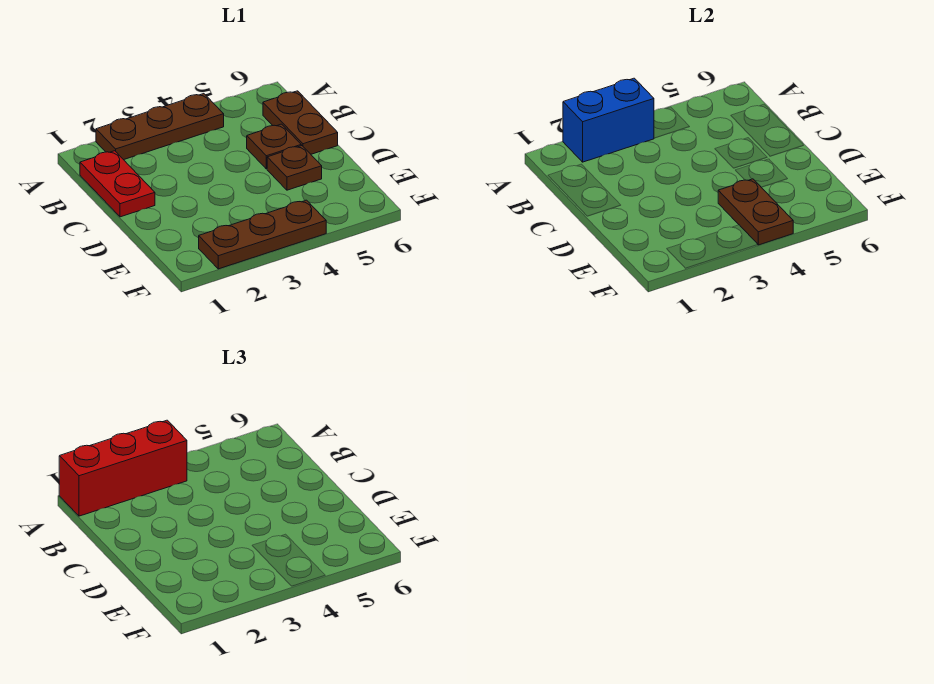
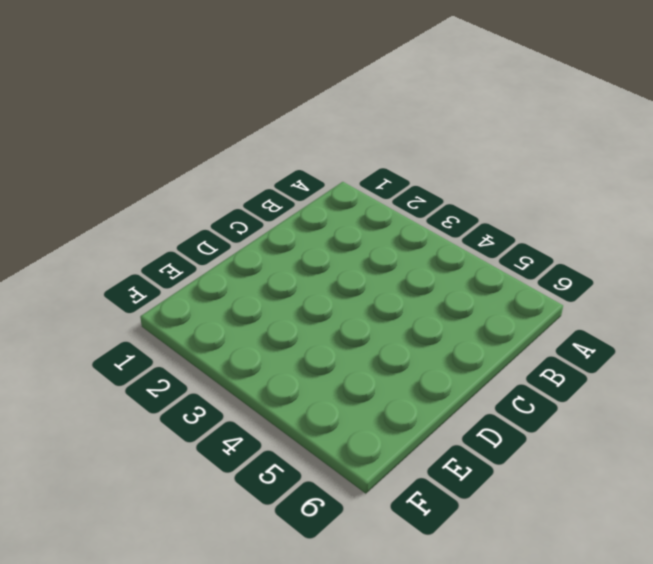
none -> brown plate A2:A4 level 1
none -> red plate B1:C1 level 1

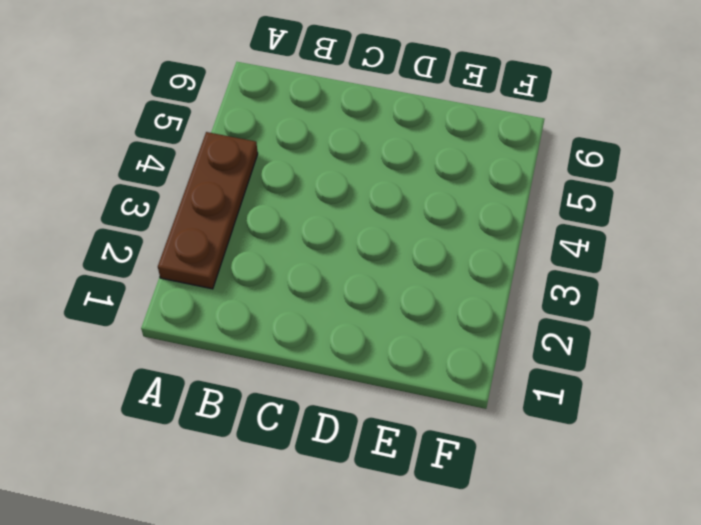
none -> red plate B1:C1 level 1
none -> brown plate B6:C6 level 1

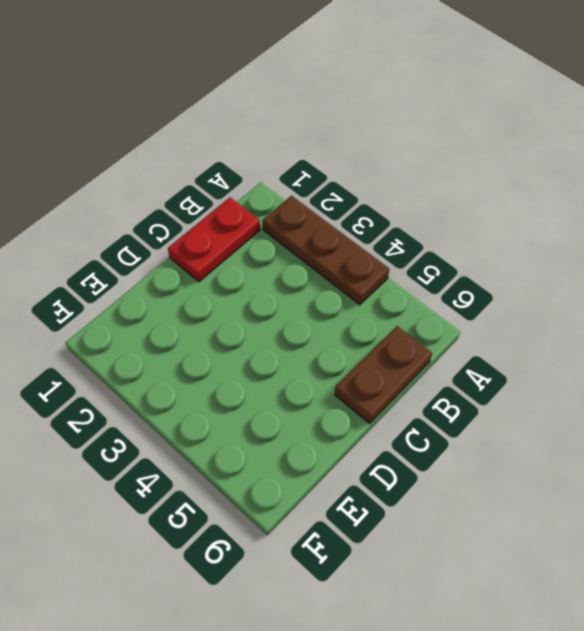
none -> brown plate C5 level 1
none -> brown plate D5 level 1

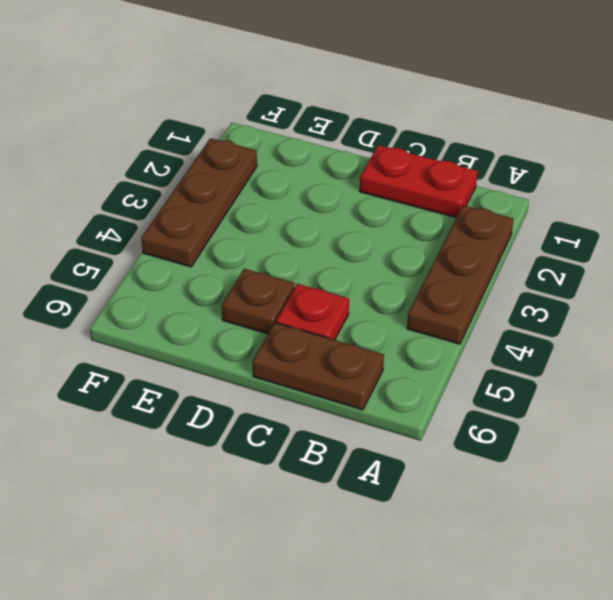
red plate C5 level 1 -> brown plate C5 level 1
none -> blue brick A2:A3 level 2
none -> brown plate E4:F4 level 2

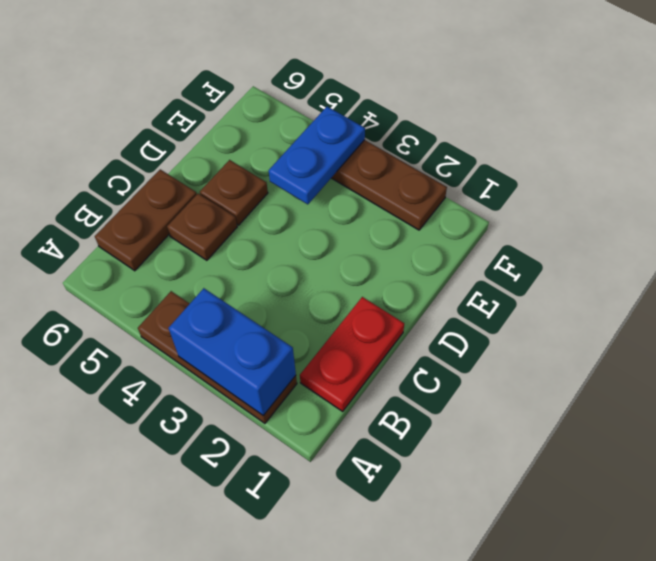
blue plate E4:F4 level 2 -> brown plate E4:F4 level 2
none -> red brick A1:A3 level 3

